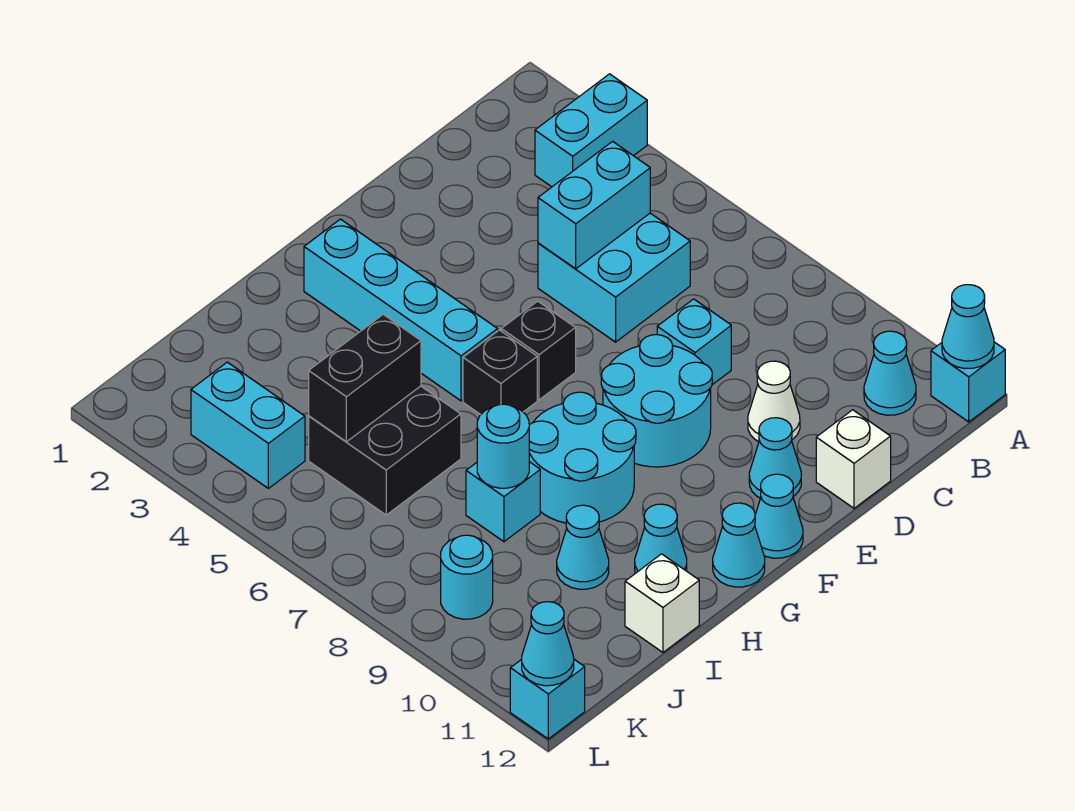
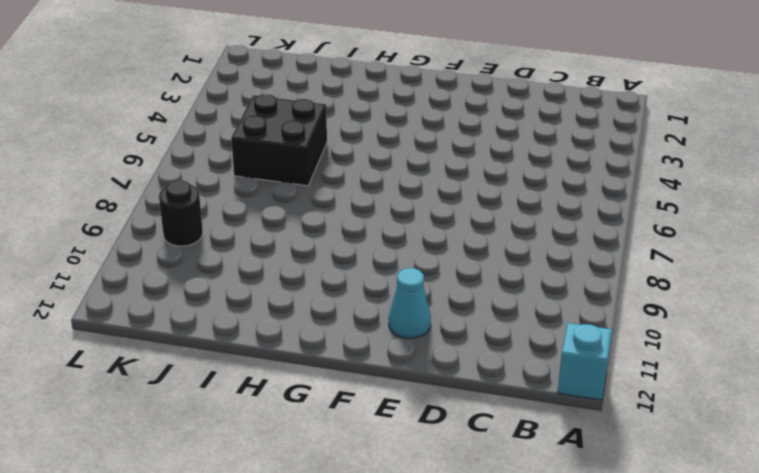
black round brick K9 level 1 -> cyan round brick K9 level 1
none -> cyan brick A3:B3 level 1
none -> cyan cone B11 level 1
none -> cyan brick C5:D6 level 1

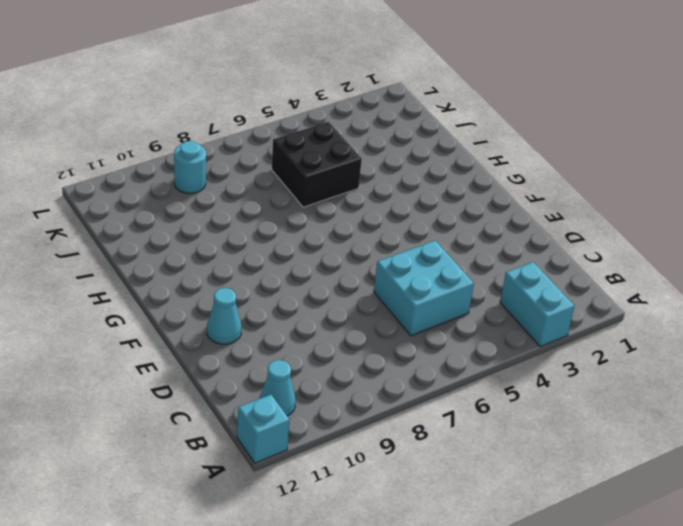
none -> cyan brick D8 level 1
none -> white cone D10 level 1
none -> white brick D12 level 1

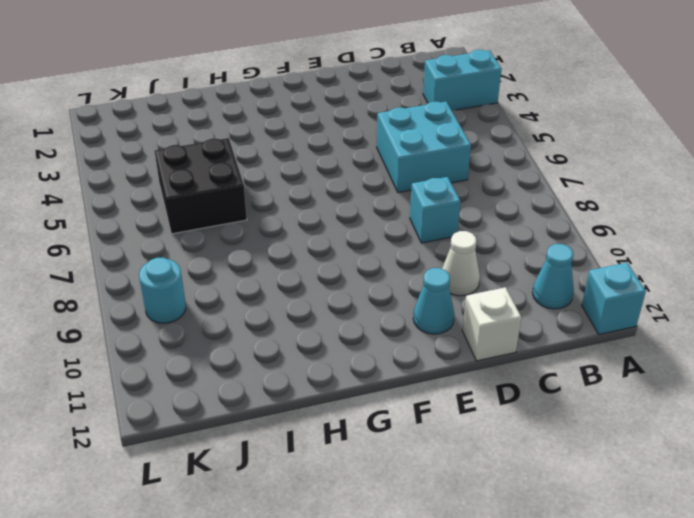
none -> cyan round brick E8:F9 level 1
none -> black brick F6 level 1
none -> cyan cone F12 level 1

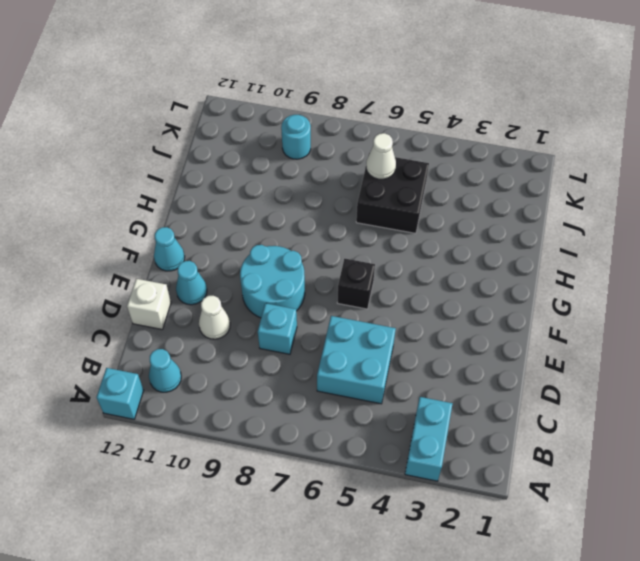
white cone J6 level 2 -> none
none -> cyan brick G2:G5 level 1
none -> black brick G6 level 1
none -> cyan round brick G8:H9 level 1

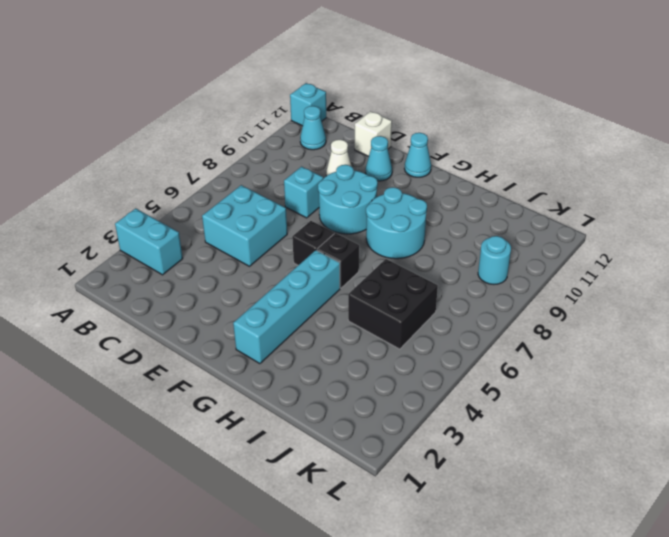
none -> cyan cone G12 level 1
none -> cyan cone H11 level 1
none -> cyan brick I8 level 1

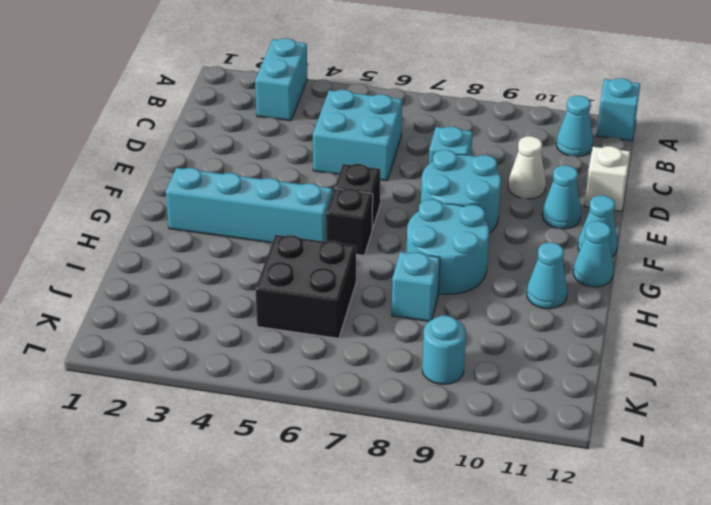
none -> cyan cone I10 level 1
none -> white brick I12 level 1
none -> cyan brick K3:K4 level 1

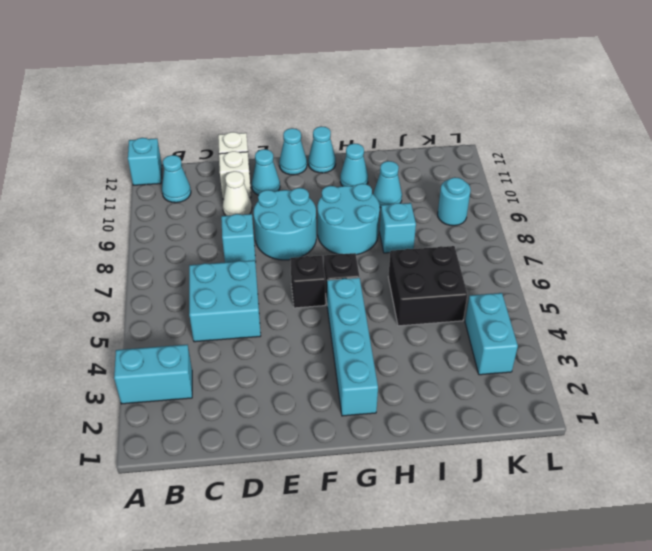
white brick D11 level 1 -> white brick I12 level 1
none -> cyan brick L12 level 1
none -> cyan cone A12 level 2
none -> cyan brick C5:D5 level 2

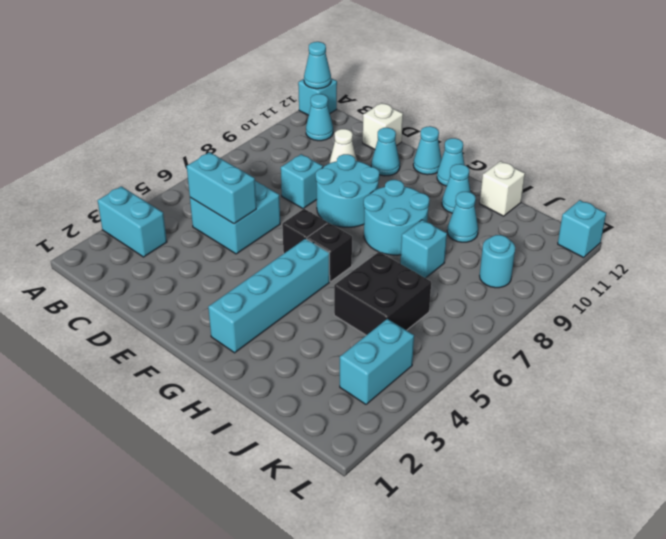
none -> black brick I5:J5 level 2
none -> cyan round brick I8 level 2
none -> cyan cone L12 level 2

